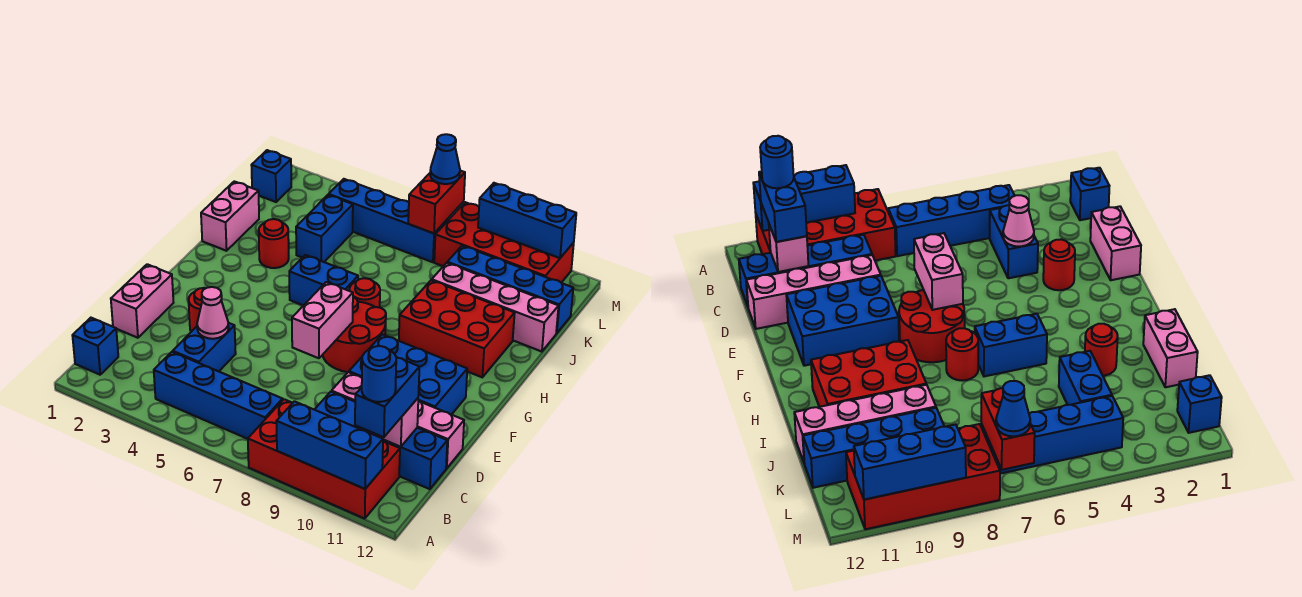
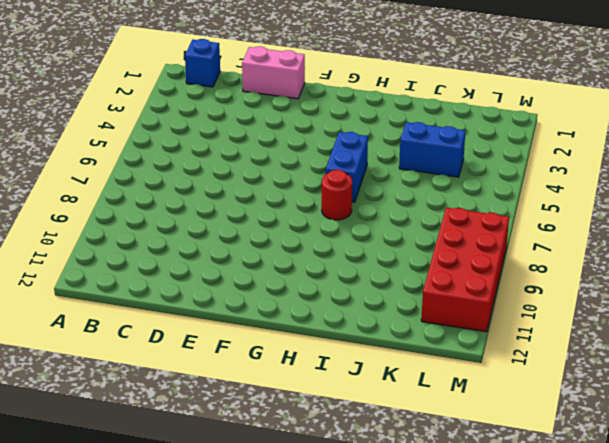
none -> red brick A8:B11 level 1
none -> blue brick B4:B7 level 1
none -> blue brick C4:D4 level 1
none -> blue brick C9:C12 level 1

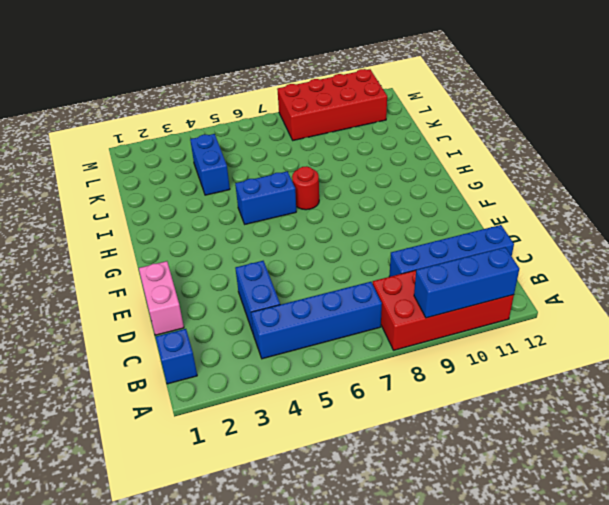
none -> pink brick D9:D12 level 1
none -> red round brick E3 level 1
none -> blue brick E9:F11 level 1
none -> red round brick F7:G8 level 1

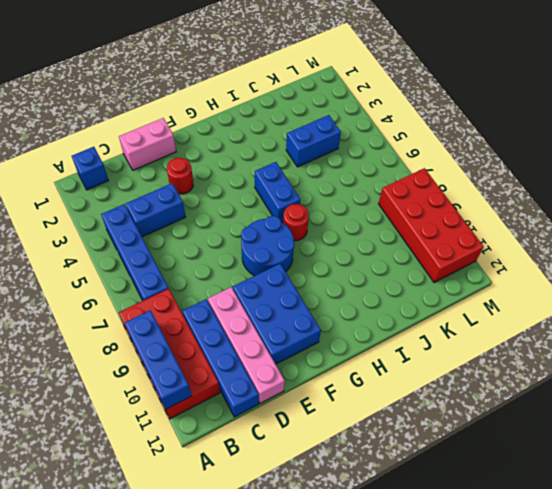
blue round brick F7:G8 level 1 -> red round brick F7:G8 level 1
none -> red brick H9:I11 level 1
none -> pink brick I1:J1 level 1
none -> red round brick I3 level 1
none -> pink brick J9:J12 level 1

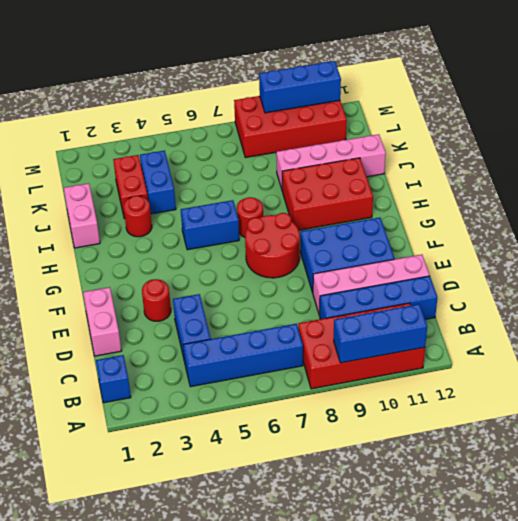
red brick J3:K3 level 1 -> red brick L7:M7 level 2
none -> blue brick K9:K12 level 1
none -> blue brick L1 level 1
none -> blue brick L4:L7 level 1
none -> pink brick C11 level 2

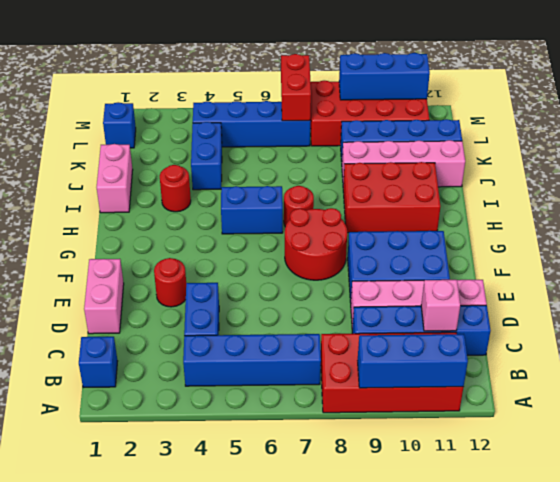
none -> pink cone D4 level 2
none -> pink brick E7:F7 level 2
none -> blue brick B11:C11 level 3
none -> blue cone M7 level 3

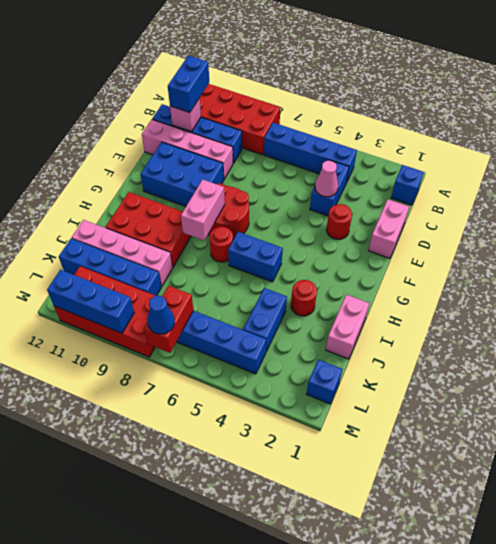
pink brick G8:H8 level 2 -> pink brick E7:F7 level 2
none -> blue brick A9:A11 level 2
none -> blue round brick B11 level 4

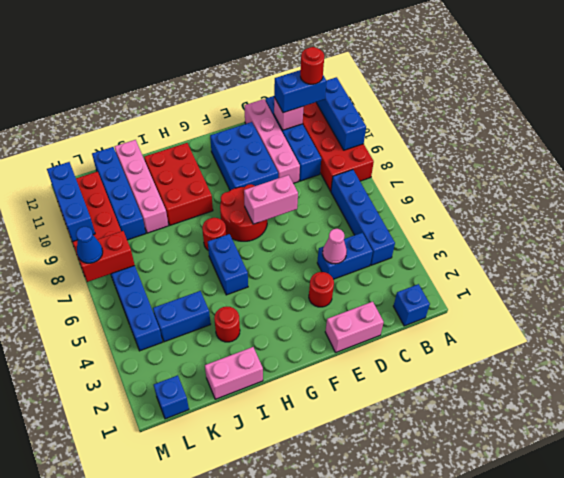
red round brick B11 level 4 -> blue round brick B11 level 4

